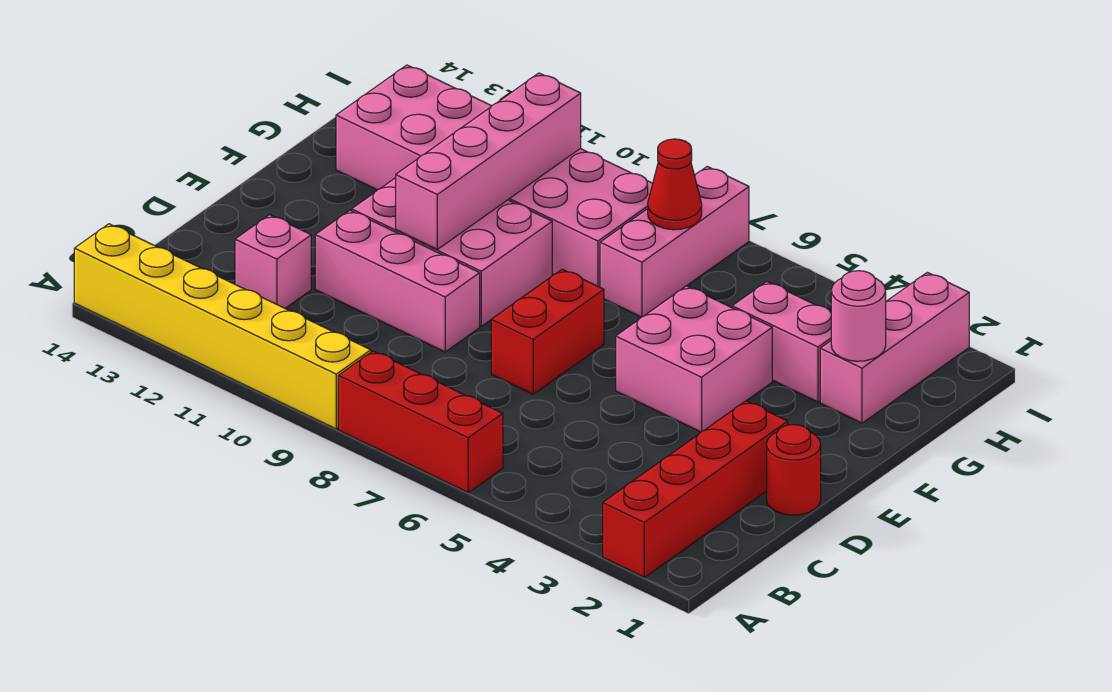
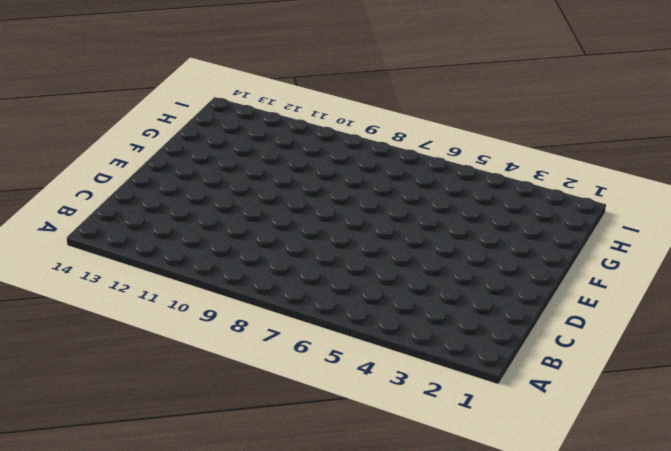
none -> red brick A2:D2 level 1
none -> red brick A6:A8 level 1
none -> yellow brick A9:A14 level 1

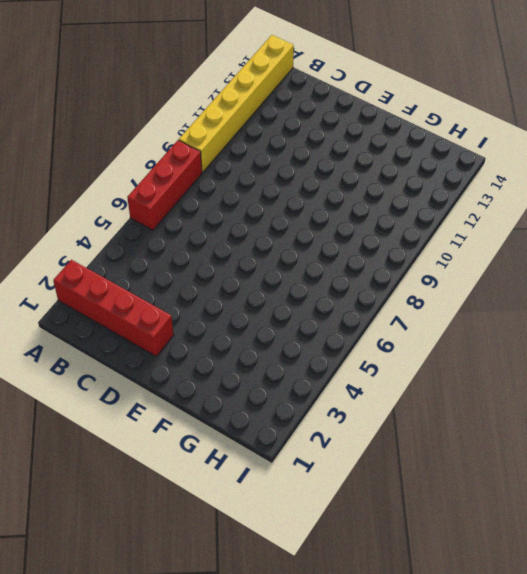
none -> pink brick C12 level 1
none -> red round brick D1 level 1
none -> red brick D7:E7 level 1

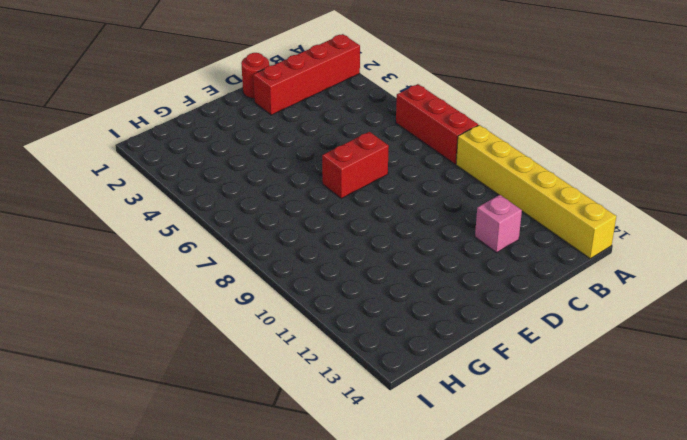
none -> pink brick D9:D11 level 1
none -> pink brick E4:F5 level 1
none -> pink brick E9:F11 level 1

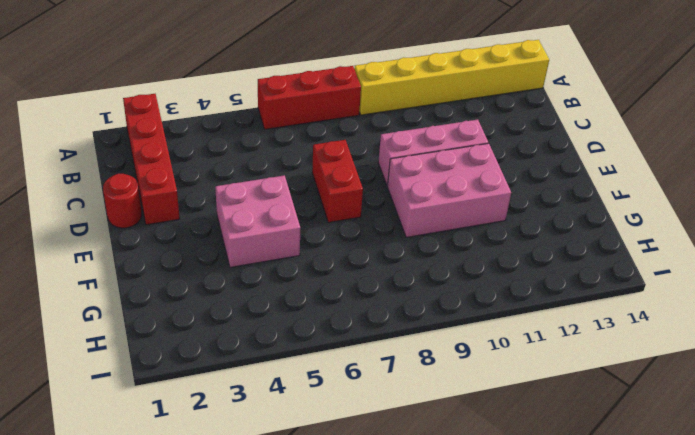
none -> pink brick C12 level 1
none -> pink brick G2:I2 level 1
none -> pink brick G3:G4 level 1

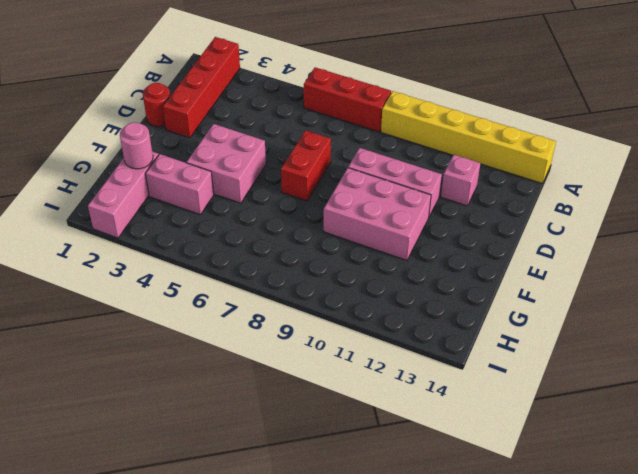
none -> pink brick G7:I7 level 1
none -> pink brick G8:H13 level 1
none -> pink brick E10:H10 level 2

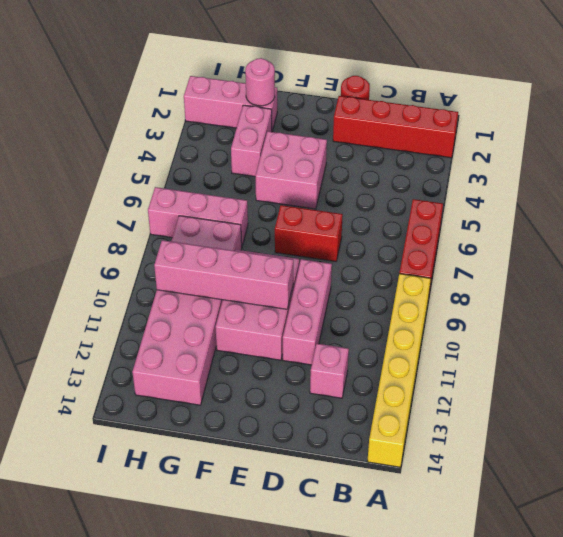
none -> red cone H7 level 2

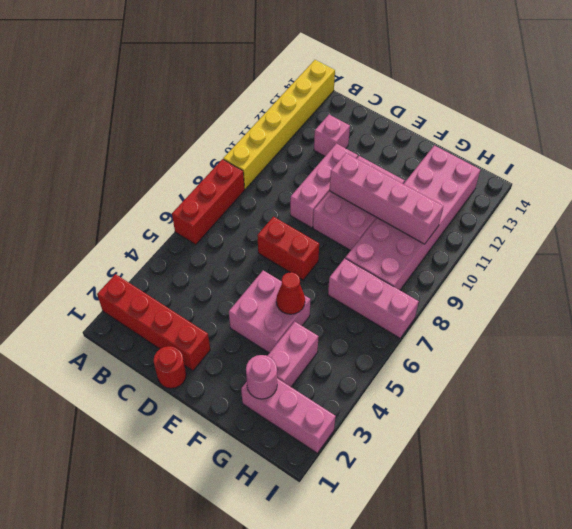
red cone F5 level 2 -> red cone H7 level 2

